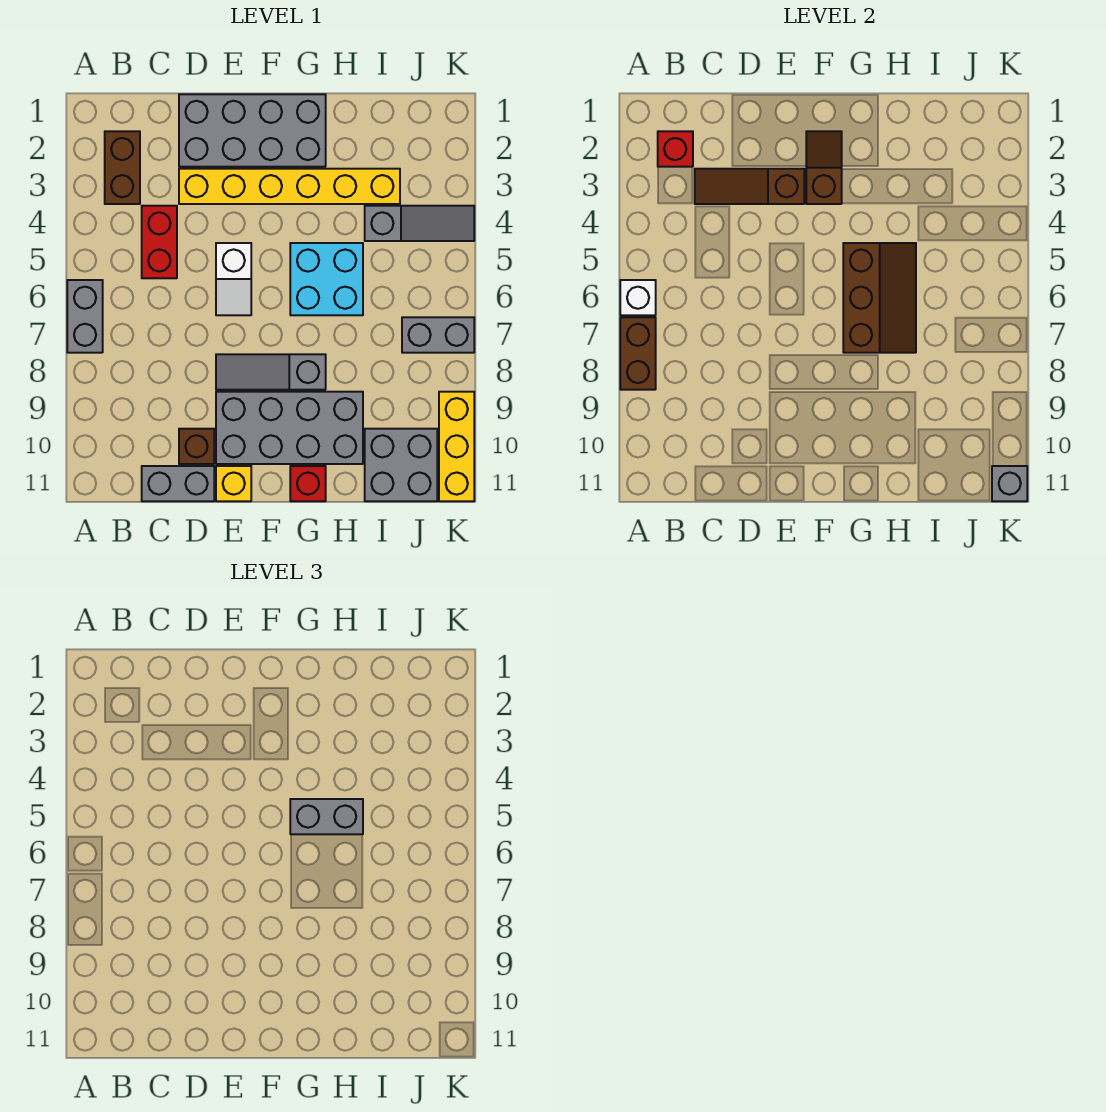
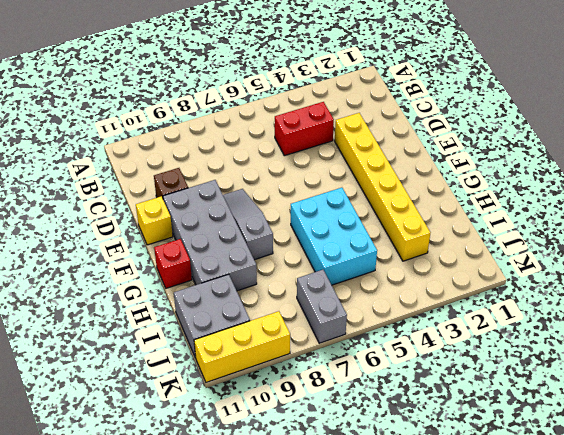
cyan brick G5:I6 level 1 -> cyan brick G5:H6 level 1
none -> grey brick A6:A7 level 1
none -> brown brick B2:B3 level 1
none -> grey brick C11:D11 level 1

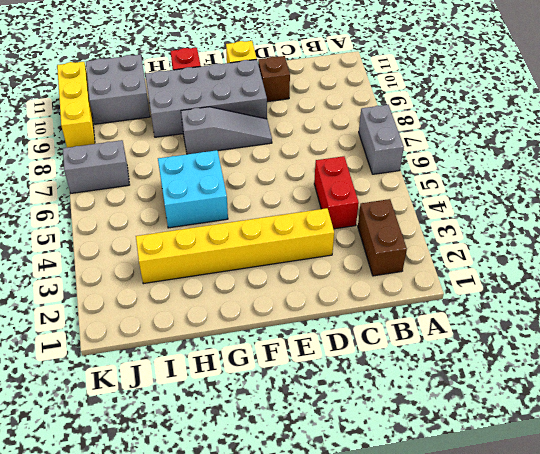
none -> grey brick C11:D11 level 1
none -> grey brick D1:G2 level 1
none -> white slope E5:E6 level 1 top 5

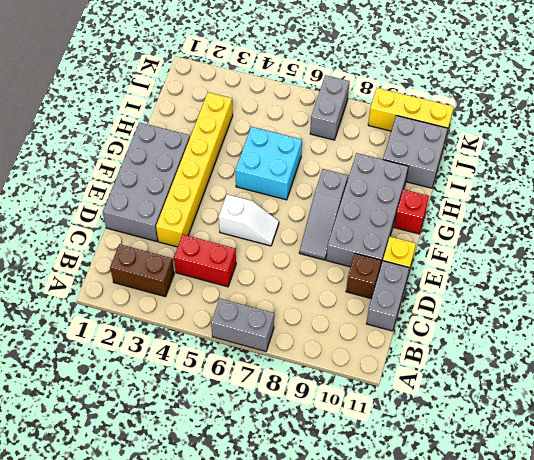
none -> grey slope I4:K4 level 1 top I
none -> white brick A6 level 2
none -> brown brick A7:A8 level 2

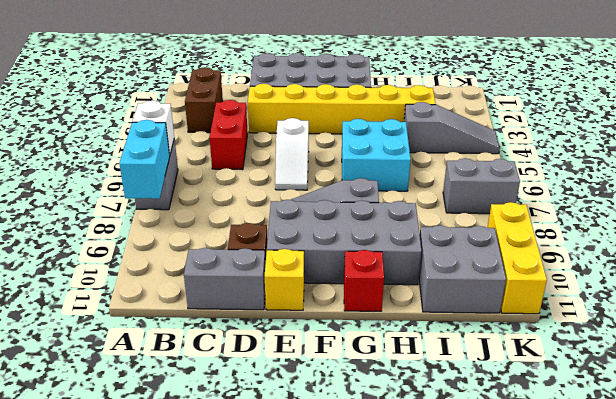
cyan brick A7:A8 level 2 -> brown brick A7:A8 level 2
none -> red brick B2 level 2
none -> brown slope C3:E3 level 2 top E
none -> brown slope F2:F3 level 2 top 3

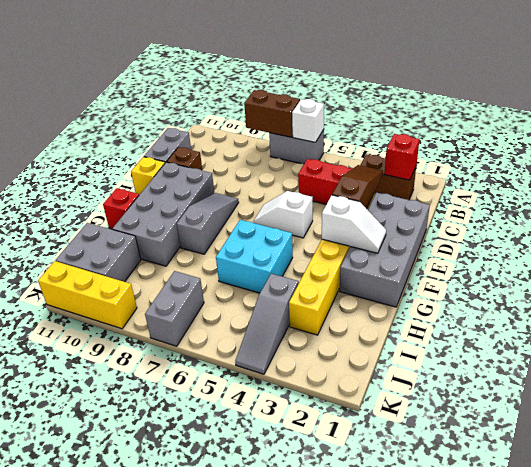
white slope F2:F3 level 2 top 3 -> brown slope F2:F3 level 2 top 3
none -> brown slope G5:H7 level 2 top G
none -> grey brick K11 level 2
none -> grey brick G5:H5 level 3

